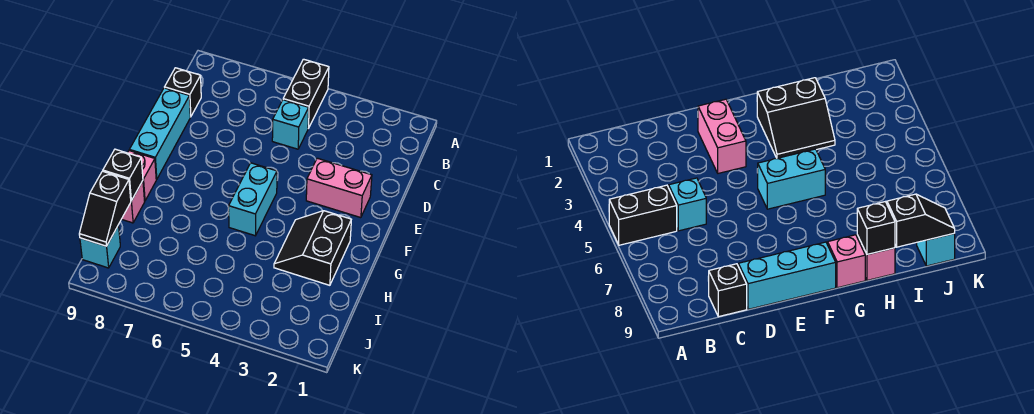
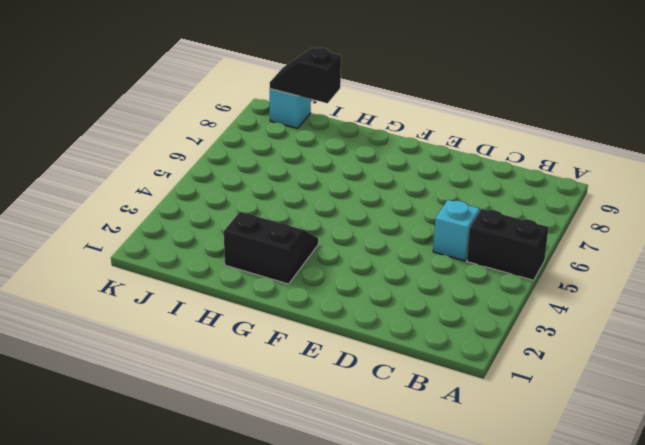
none -> black brick C9 level 1
none -> cyan brick D9:F9 level 1
none -> pink brick E2:E3 level 1

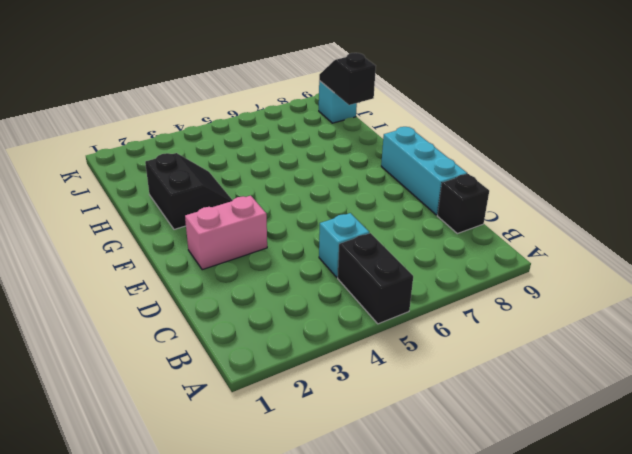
none -> cyan brick F5:G5 level 1
none -> pink brick G9 level 1
none -> pink brick H9 level 1

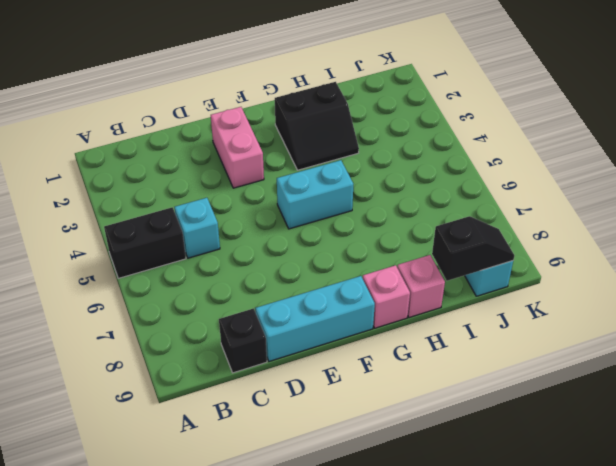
none -> black brick H9 level 2

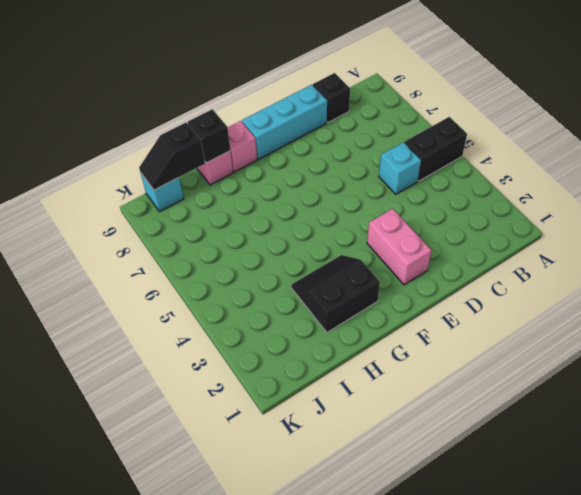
none -> cyan brick F5:G5 level 1

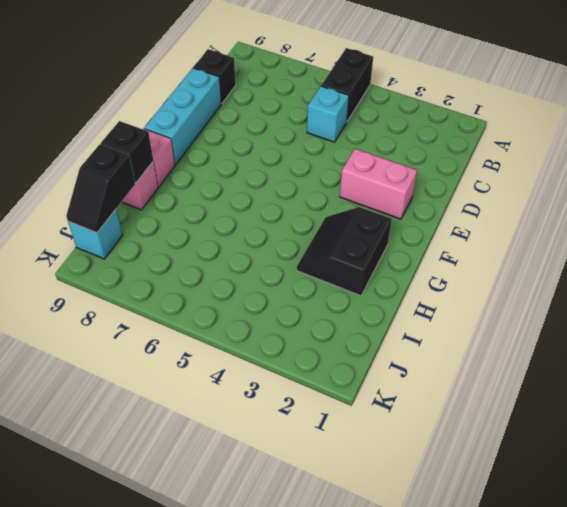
none -> cyan brick F5:G5 level 1

